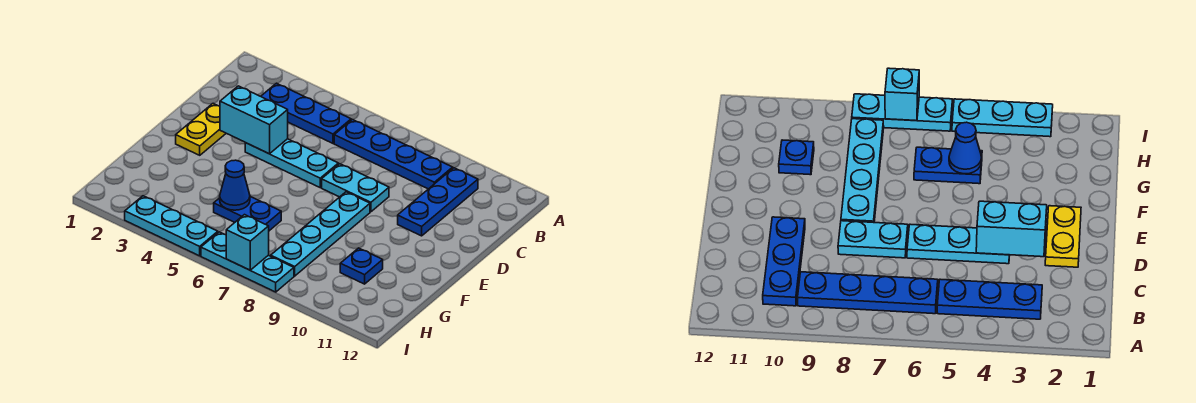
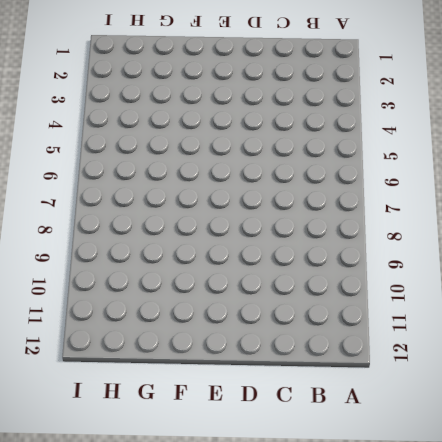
none -> blue plate B3:B5 level 1
none -> blue plate B6:B9 level 1
none -> blue plate B10:D10 level 1

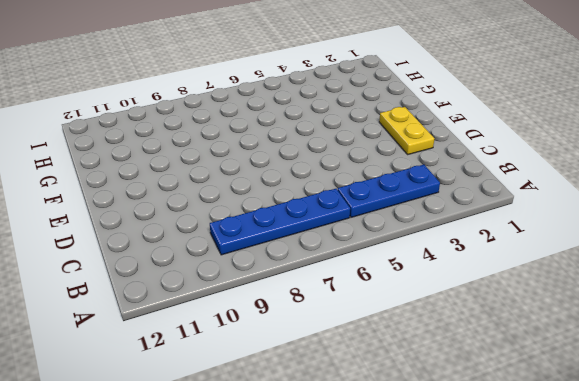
none -> blue plate B10:D10 level 1
none -> cyan plate D4:D6 level 1
none -> cyan plate D7:D8 level 1

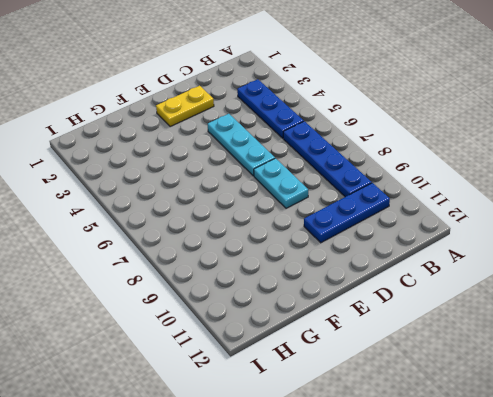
none -> cyan plate E8:H8 level 1
none -> blue plate G5:G6 level 1
none -> blue plate G10 level 1

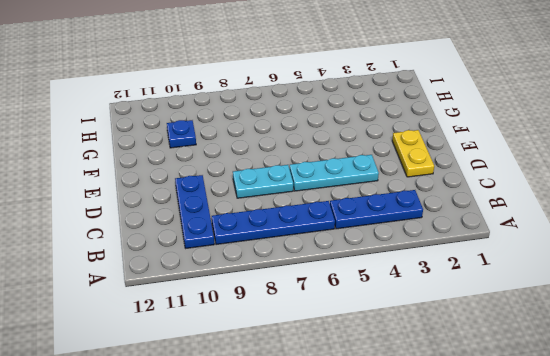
none -> cyan plate E8:H8 level 1
none -> blue plate G5:G6 level 1
none -> cyan plate I3:I5 level 1

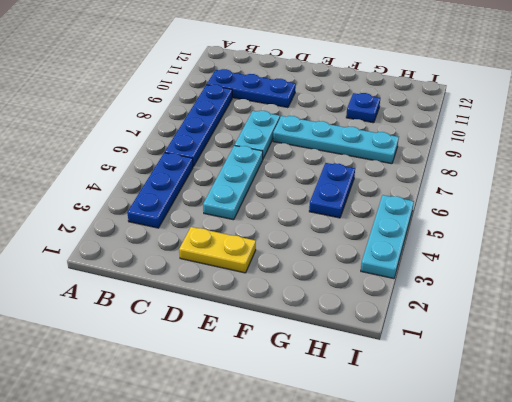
none -> cyan plate I6:I8 level 1
none -> cyan brick D3:D4 level 2
none -> blue cone G5 level 2

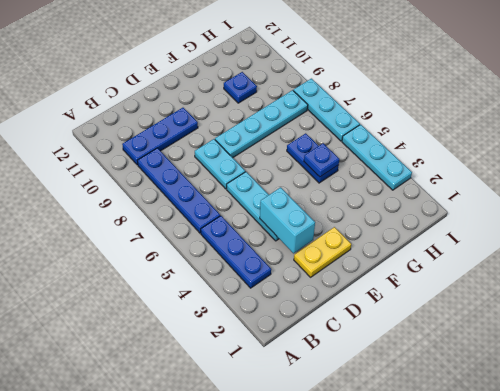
blue plate G5 level 2 -> blue cone G5 level 2
none -> cyan brick I7 level 2

